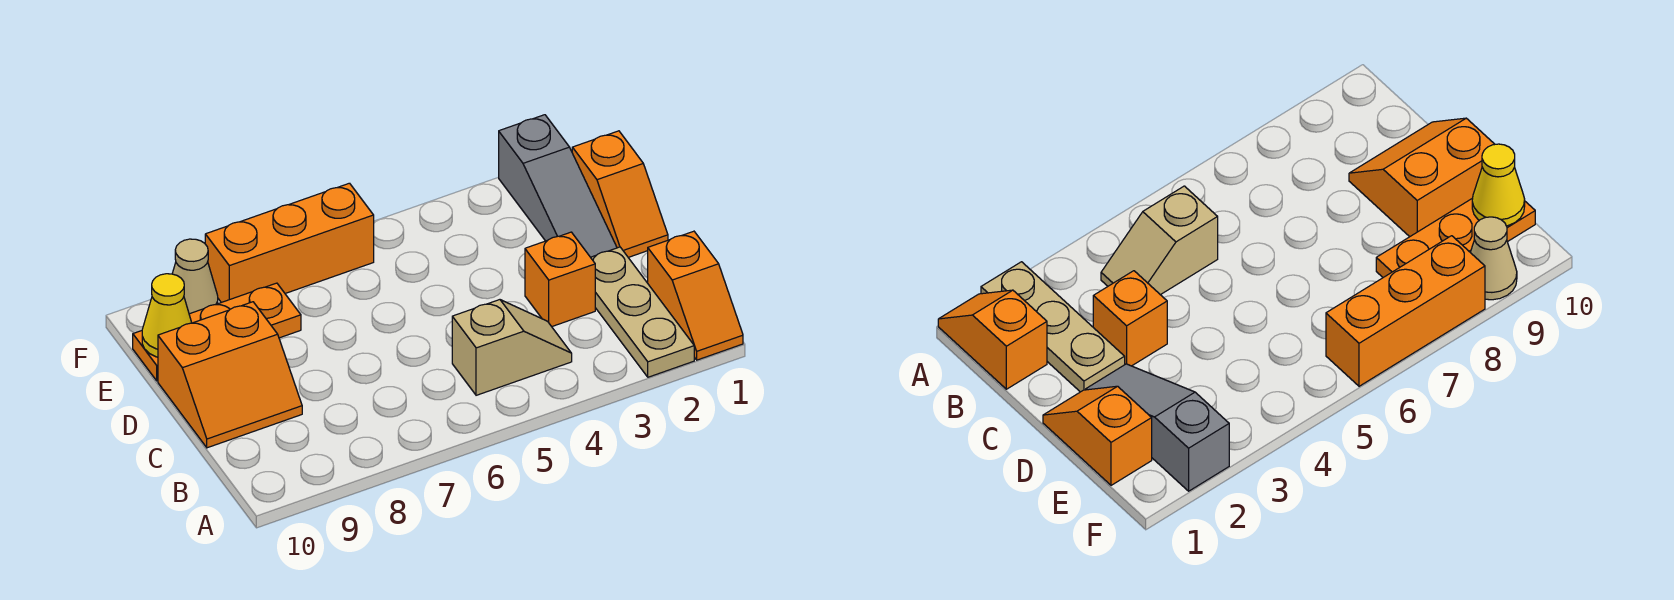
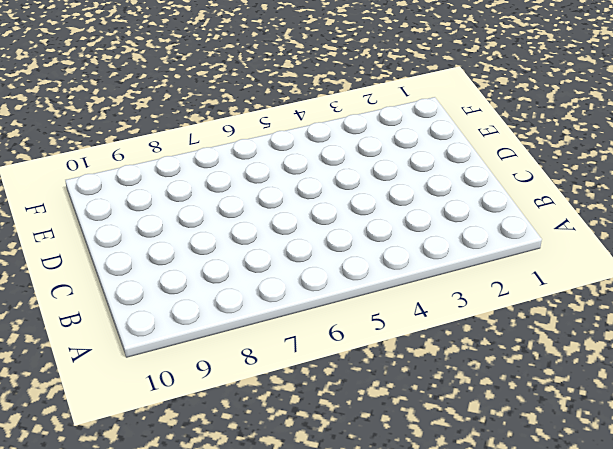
none -> orange slope A1:B1 level 1 top B
none -> tan plate A2:C2 level 1

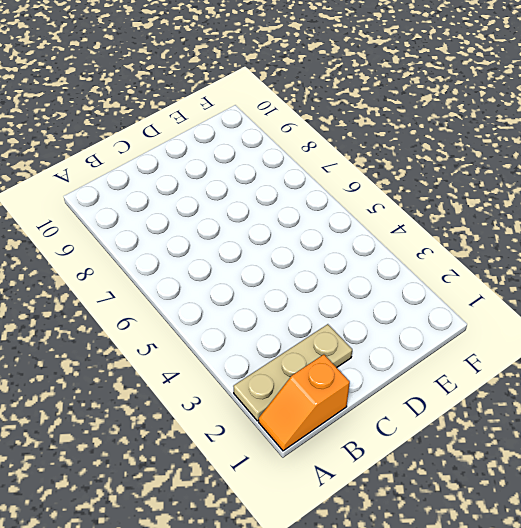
none -> tan slope B4:B5 level 1 top 5
none -> orange brick C3 level 1

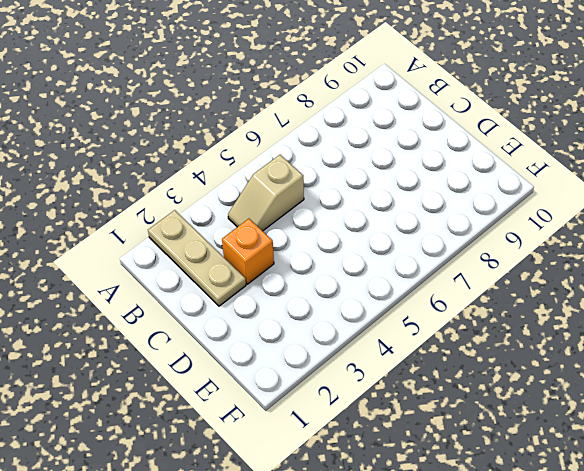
none -> orange slope A1:B1 level 1 top B
none -> orange slope C9:D10 level 1 top D

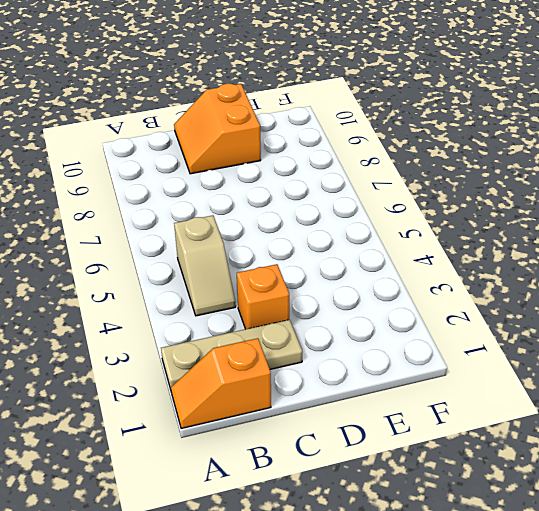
none -> orange slope D1:E1 level 1 top E
none -> grey slope D2:F2 level 1 top F

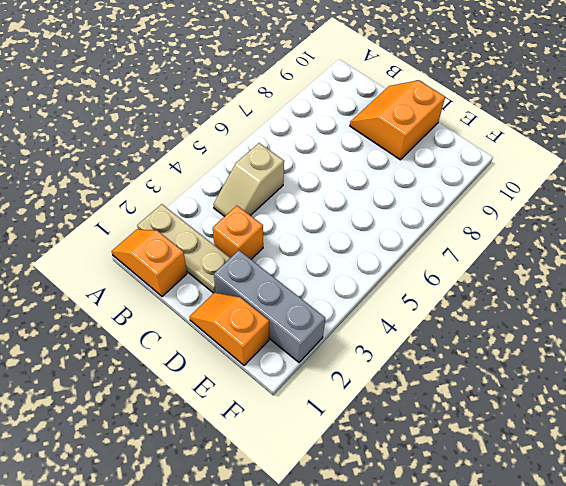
grey brick D2:F2 level 1 -> grey slope D2:F2 level 1 top F
none -> orange plate E8:E10 level 1
none -> orange brick F6:F8 level 1

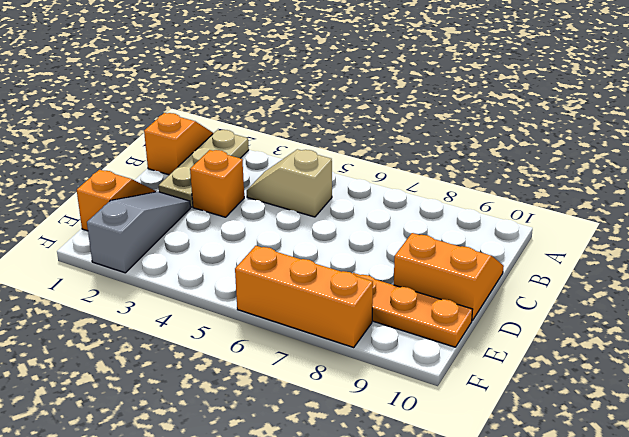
none -> tan cone F9 level 1
none -> yellow cone E10 level 2

